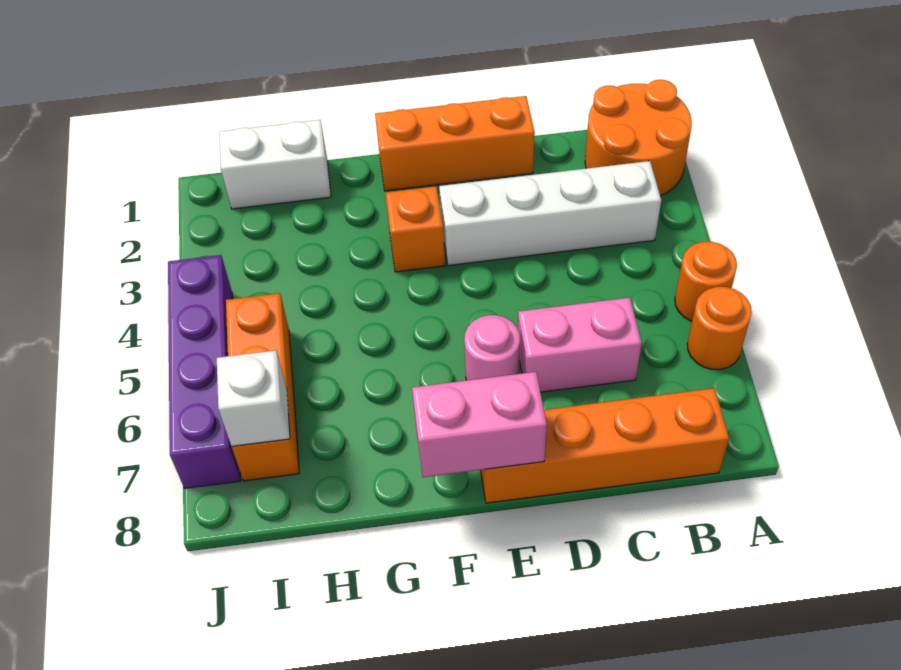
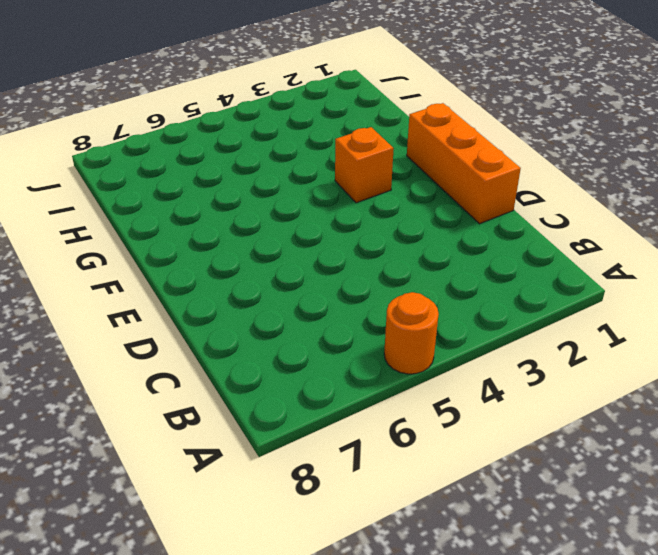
none -> orange round brick A1:B2 level 1
none -> orange round brick A6 level 1
none -> white brick B3:E3 level 1

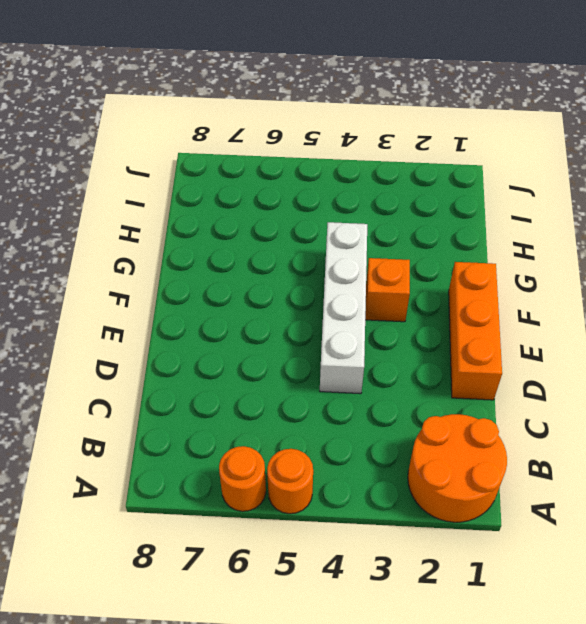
white brick D4:G4 level 1 -> white brick B3:E3 level 1
none -> orange brick B8:E8 level 1
none -> pink brick C6:D6 level 1
none -> pink round brick E6 level 1

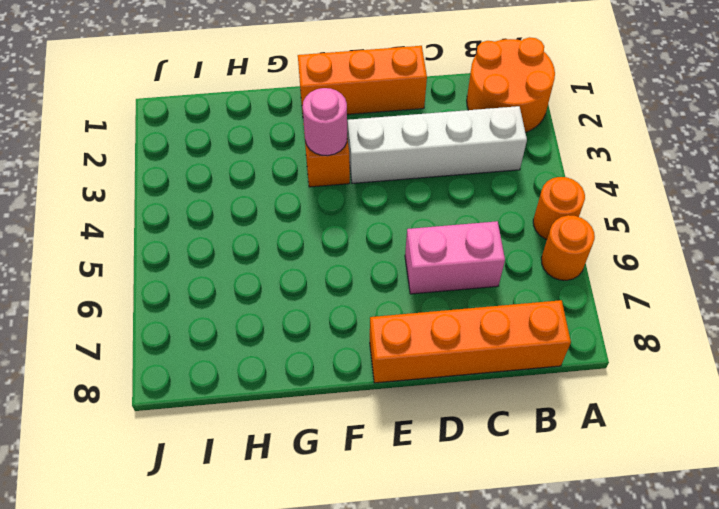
pink round brick F3 level 2 -> pink round brick E6 level 1
none -> white brick H1:I1 level 1
none -> orange brick I5:I7 level 1
none -> purple brick J4:J7 level 1

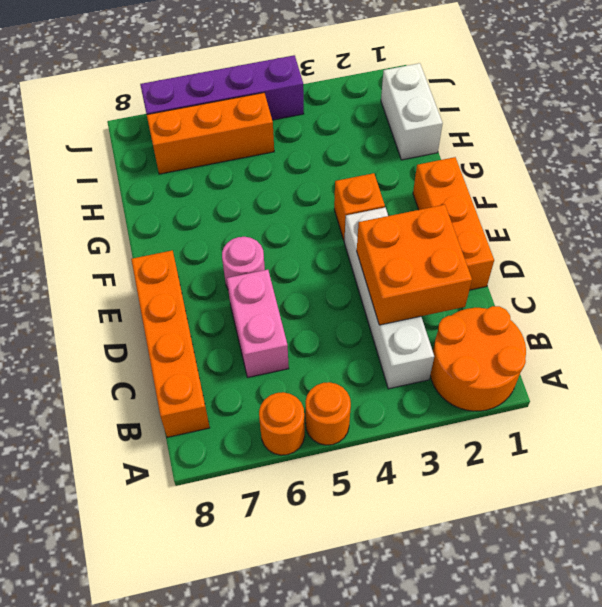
orange brick C2:D3 level 2 -> none
none -> pink brick E8:F8 level 2
none -> white brick I7 level 2

